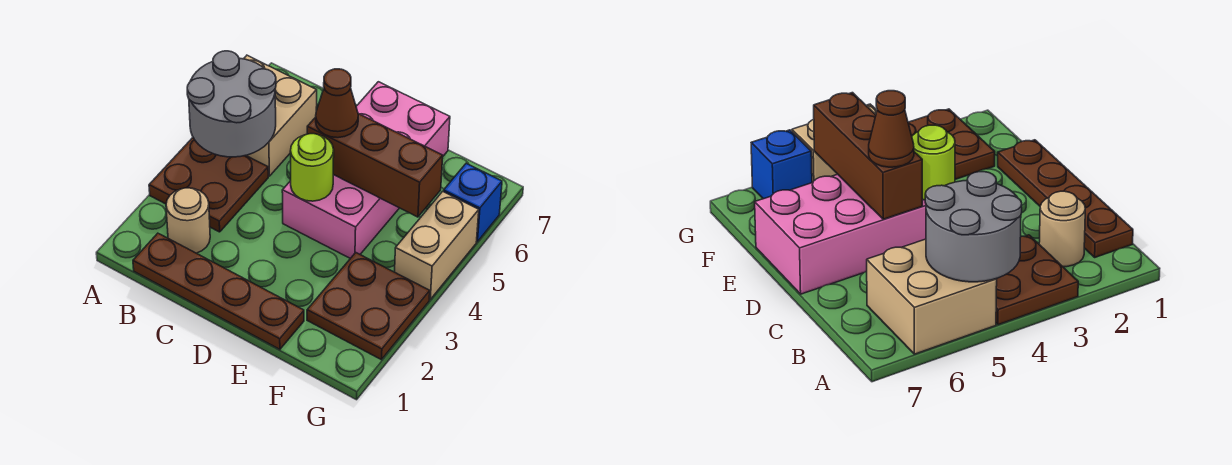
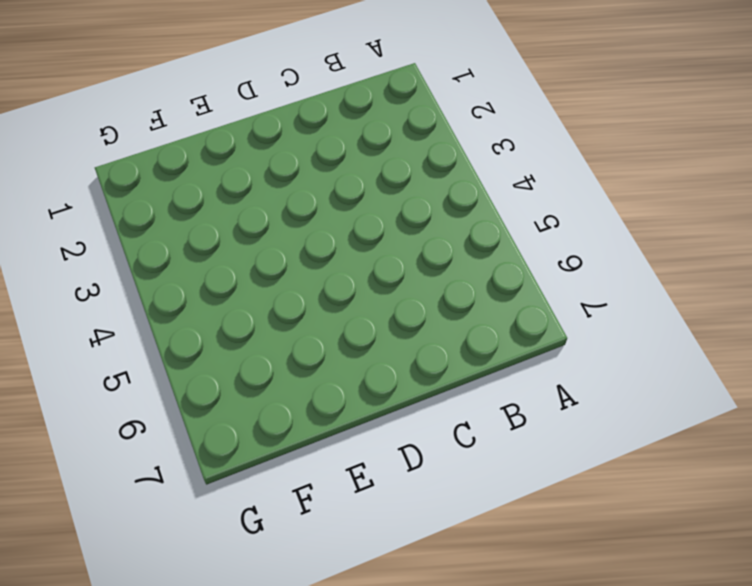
none -> brown plate A3:B4 level 1
none -> tan brick A5:B6 level 1
none -> brown plate B1:E1 level 1

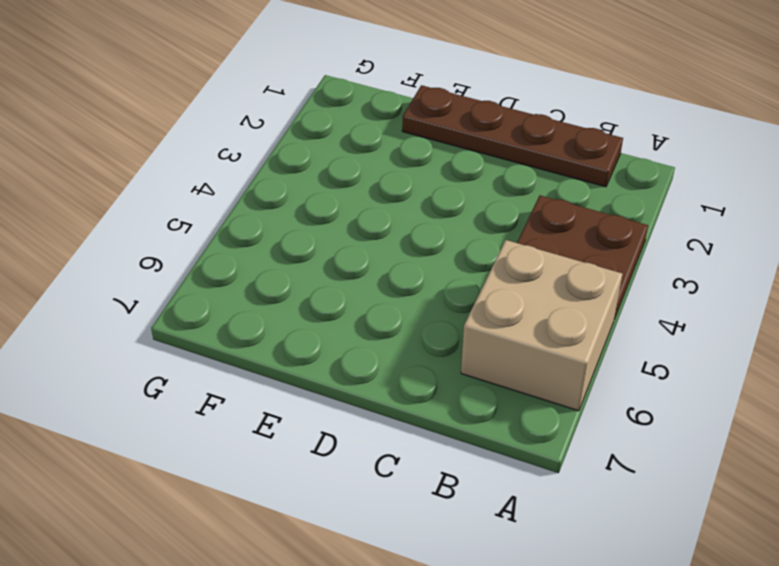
none -> tan round brick B2 level 1
none -> pink brick D4:E7 level 1
none -> brown plate F2:G3 level 1

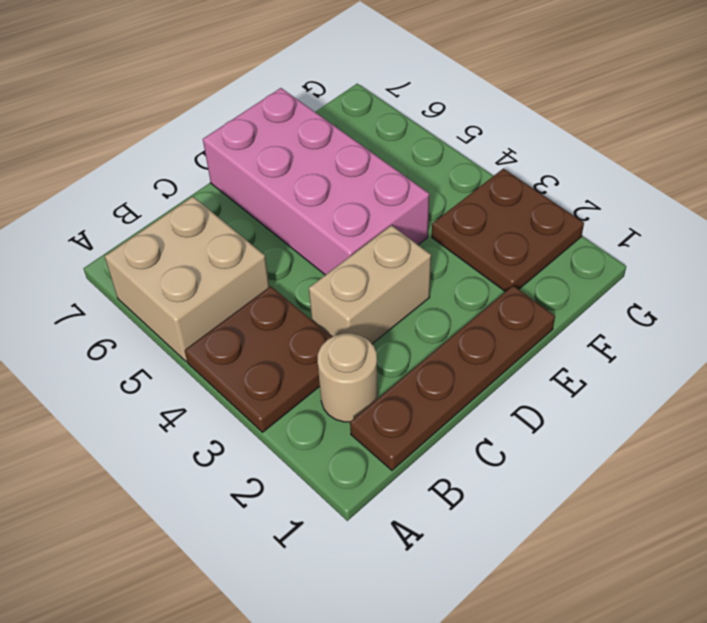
tan brick C3:D3 level 1 -> tan brick G4:G5 level 1
none -> blue brick G6 level 1
none -> grey round brick A4:B5 level 2
none -> lime round brick D4 level 2

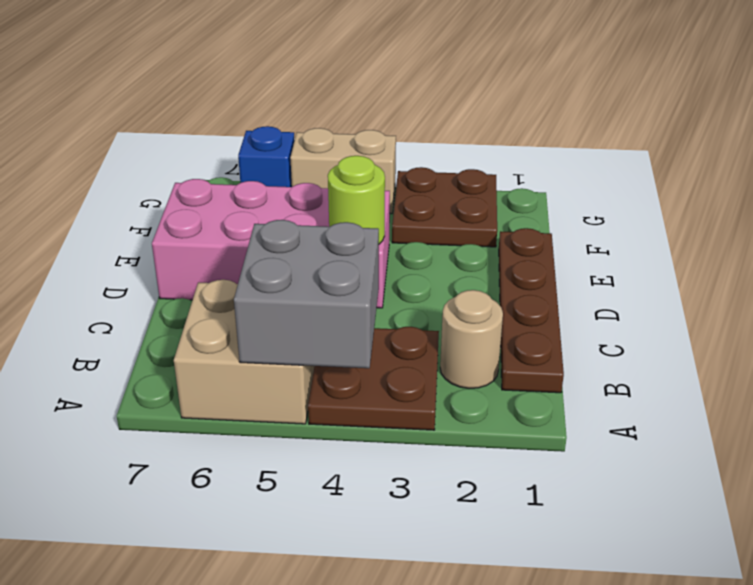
grey brick A4:B5 level 2 -> grey round brick A4:B5 level 2
none -> brown brick D5:F5 level 2
none -> brown cone D5 level 3

